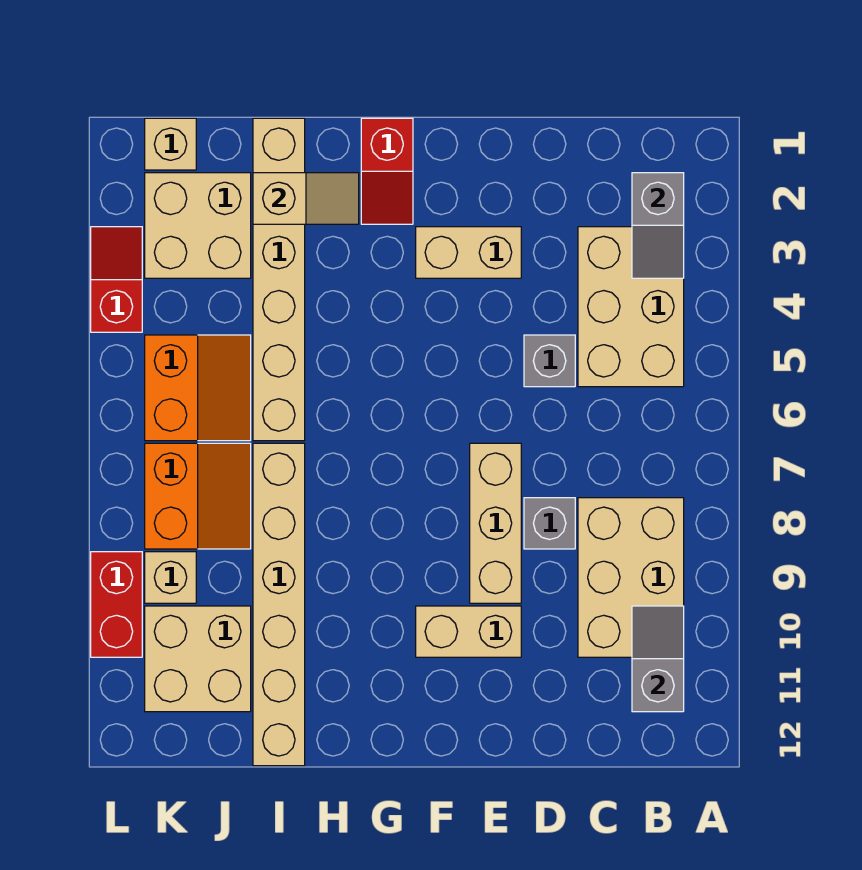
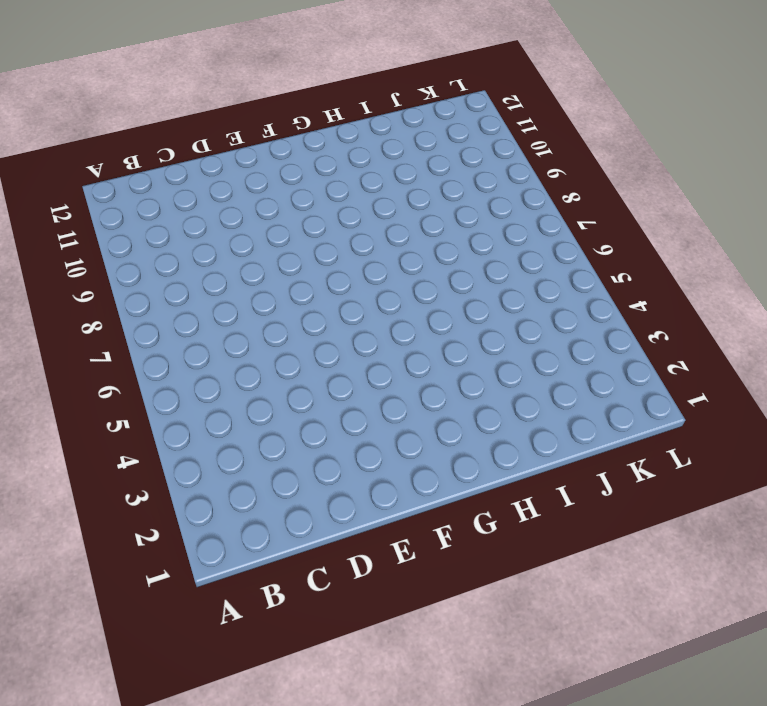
none -> tan brick B3:C5 level 1
none -> tan brick B8:C10 level 1
none -> grey brick D5 level 1

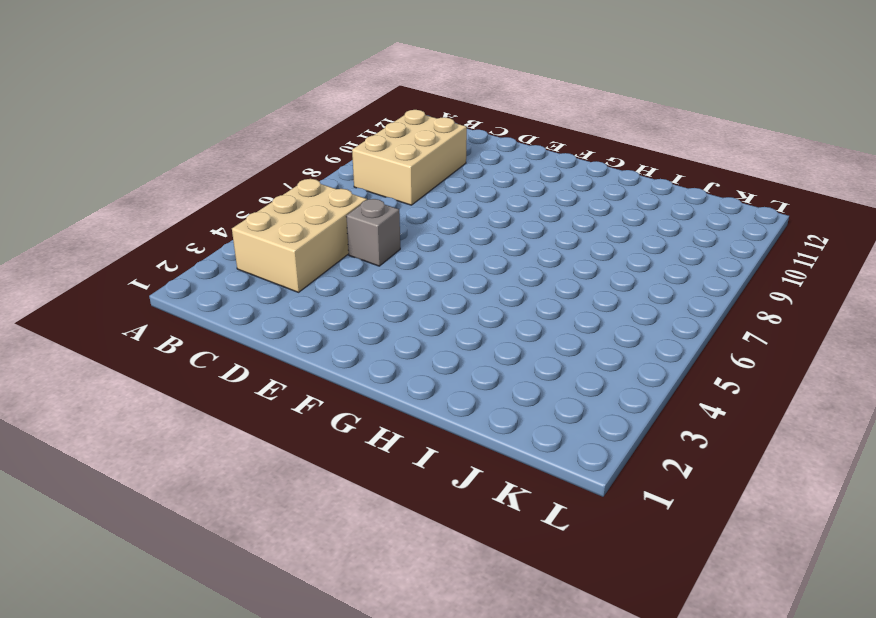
none -> grey brick D8 level 1
none -> tan brick E3:F3 level 1
none -> tan brick E7:E9 level 1

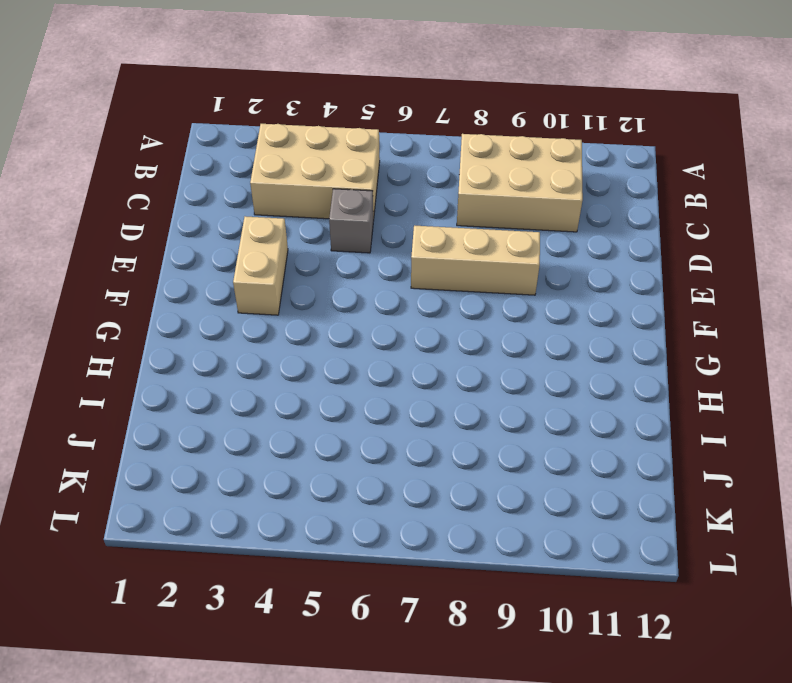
none -> grey brick D8 level 1
none -> tan brick E10:F10 level 1
none -> red slope G1:G2 level 1 top 1

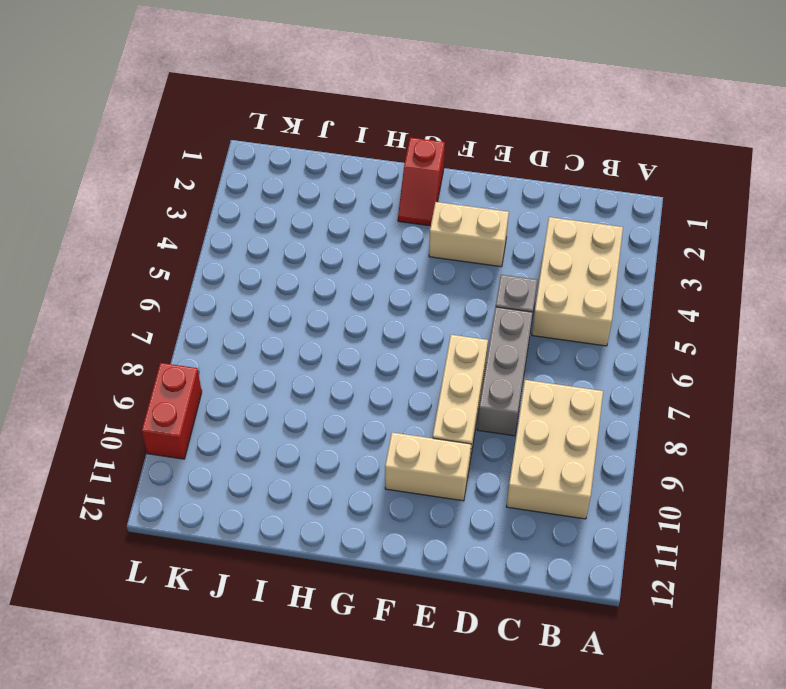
grey brick D6:D8 level 1 -> grey brick D8 level 1
none -> tan brick I1:I6 level 1
none -> tan brick I7:I12 level 1
none -> tan brick J2:K3 level 1

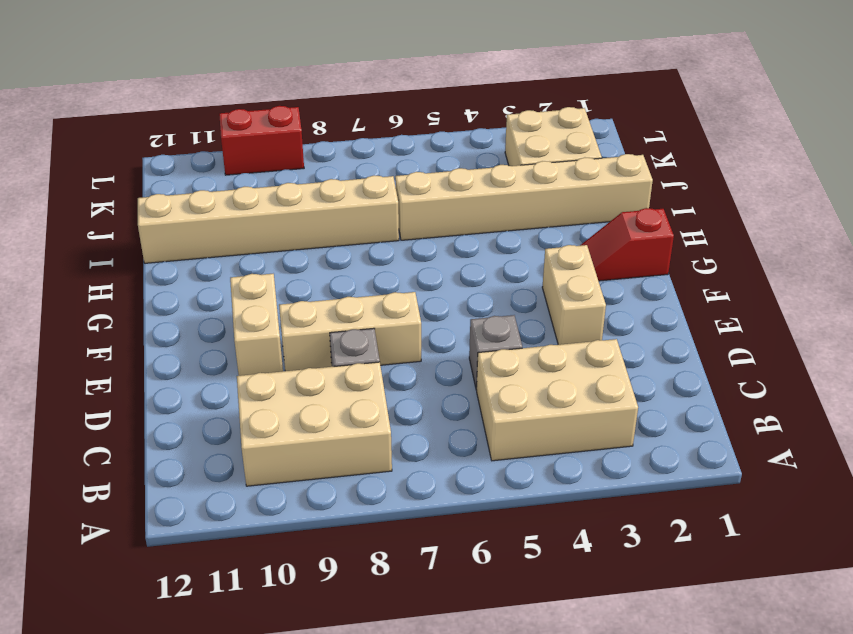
none -> orange slope J5:K6 level 1 top K
none -> orange slope J7:K8 level 1 top K
none -> tan brick J10:K11 level 1

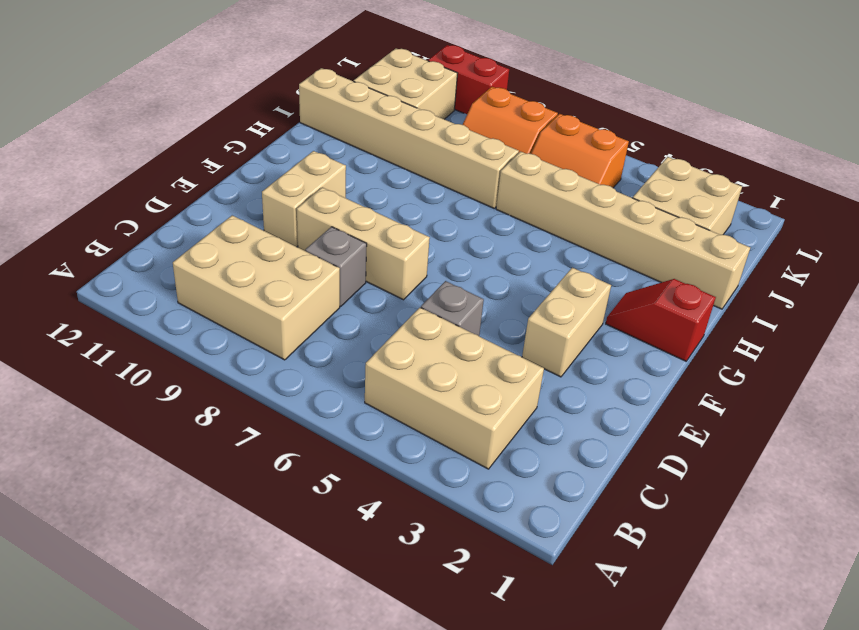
none -> tan brick K1 level 1
none -> tan brick K9 level 1
none -> red slope L3:L4 level 1 top 4

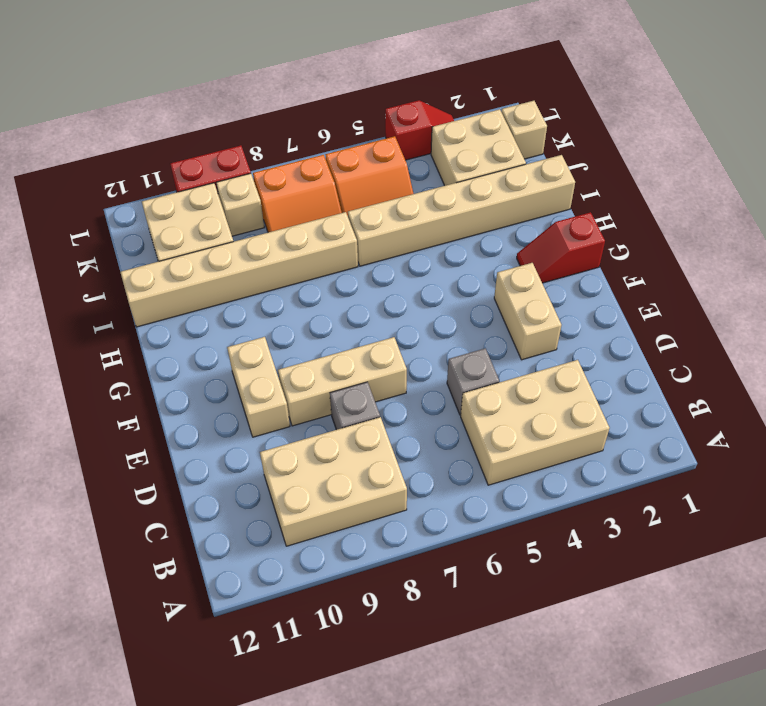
none -> grey slope B2:B3 level 2 top 2
none -> grey slope B10:B11 level 2 top 11
none -> tan slope H2:I2 level 2 top I

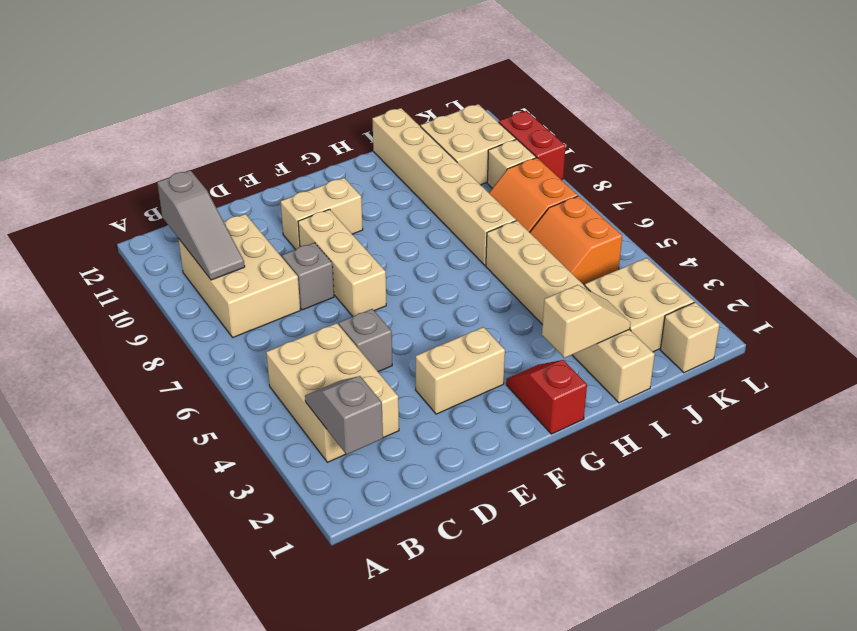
grey slope B9:B11 level 2 top 11 -> grey slope B10:B11 level 2 top 11
tan slope H2:I2 level 2 top H -> tan slope H2:I2 level 2 top I
none -> red slope L3:L4 level 1 top 4

